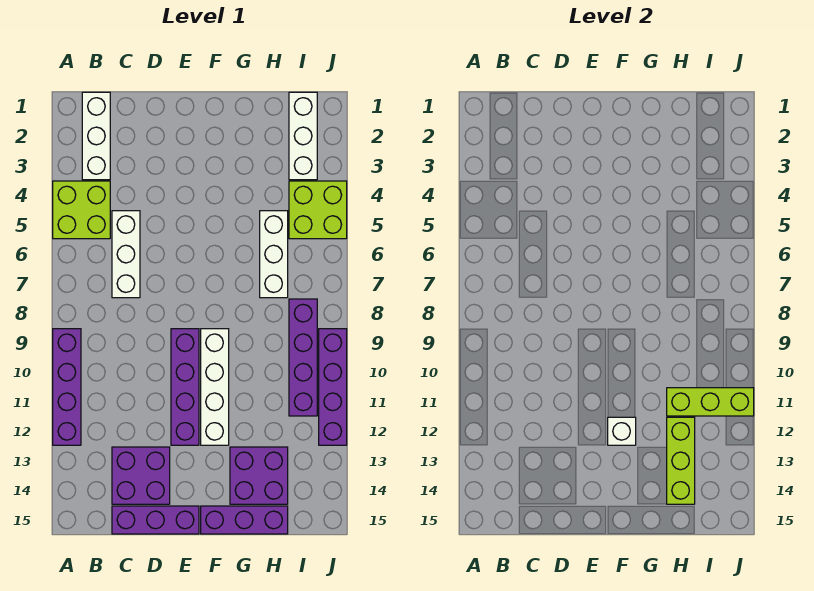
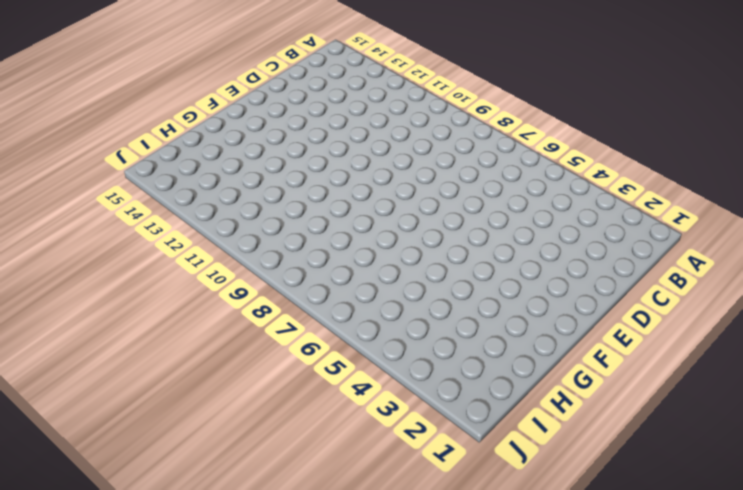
none -> lime brick A4:B5 level 1
none -> purple brick A9:A12 level 1
none -> white brick B1:B3 level 1

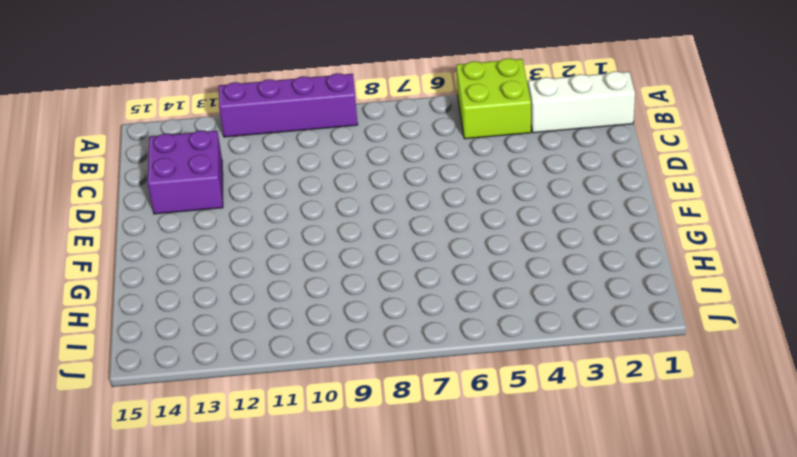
none -> white brick C5:C7 level 1
none -> purple brick C15:E15 level 1
none -> purple brick E9:E12 level 1

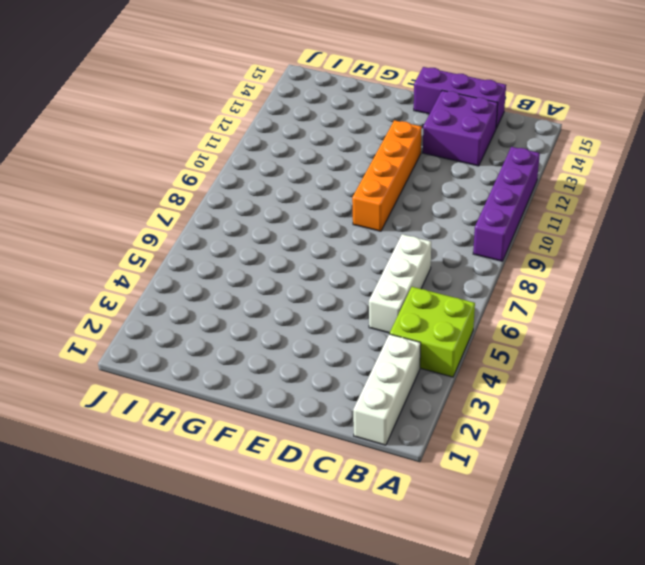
orange brick E9:E12 level 1 -> purple brick E9:E12 level 1
none -> white brick F9:F12 level 1
none -> purple brick F15:H15 level 1
none -> purple brick G13:H14 level 1

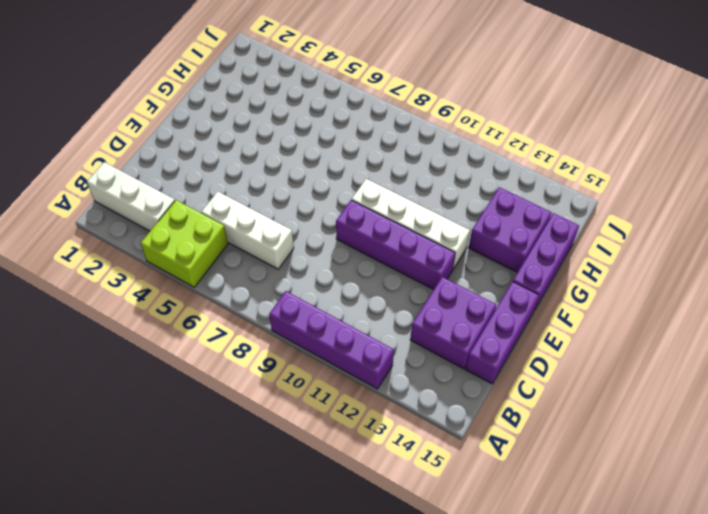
none -> white brick H5:H7 level 1
none -> white brick I1:I3 level 1
none -> lime brick I4:J5 level 1

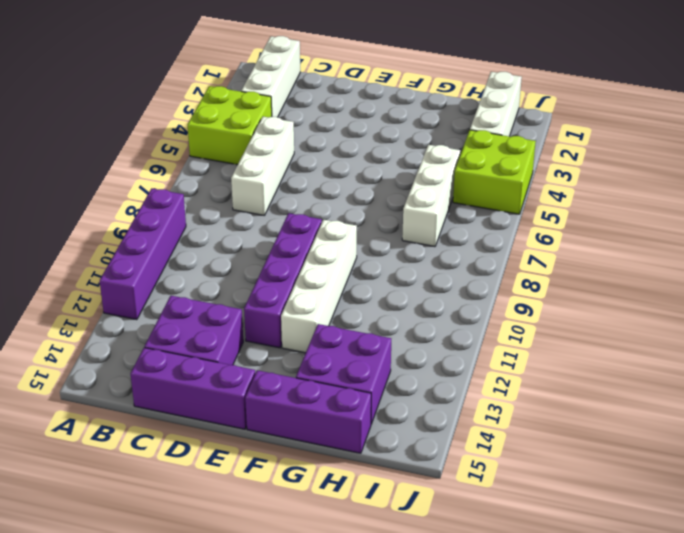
none -> purple brick I8:I11 level 1
none -> purple brick J9:J12 level 1
none -> white brick F12 level 2

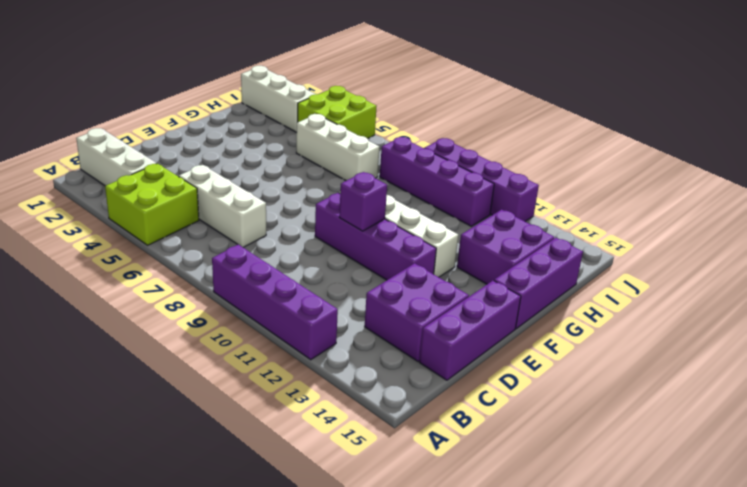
purple brick E10 level 2 -> none
none -> white brick F12 level 2
none -> lime brick H11:J11 level 2
none -> lime brick H12:H14 level 2

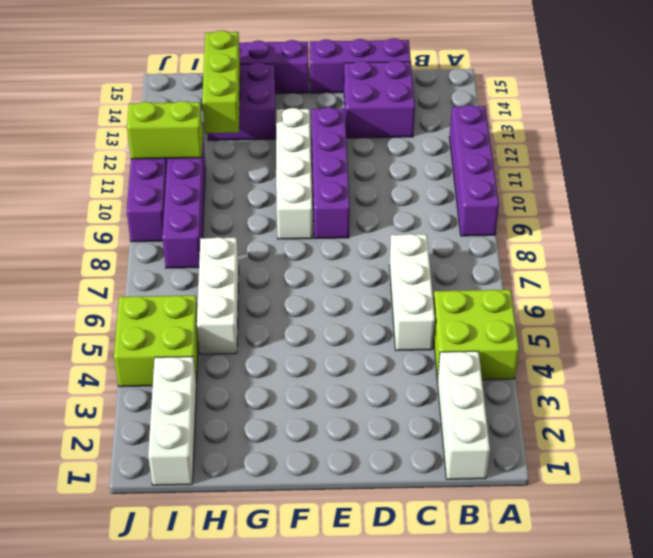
lime brick I11:J11 level 2 -> lime brick H11:J11 level 2
none -> white brick F12 level 2

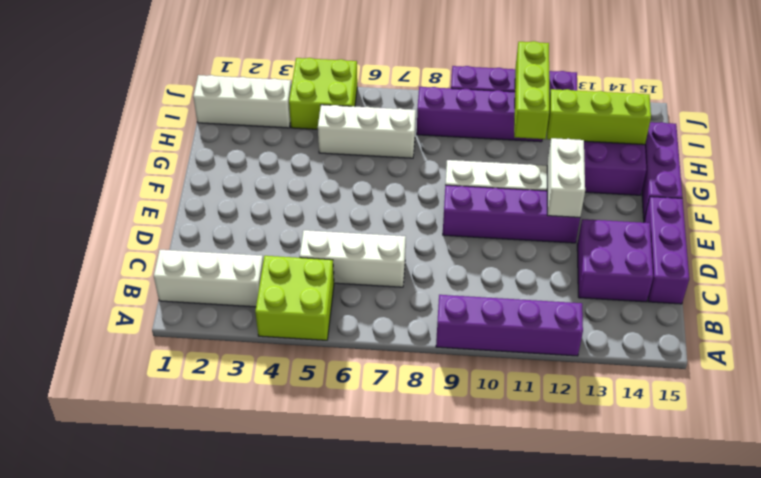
white brick E12:F12 level 2 -> white brick F12 level 2

